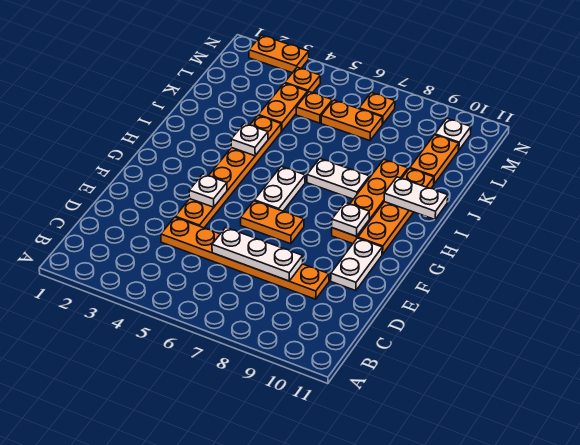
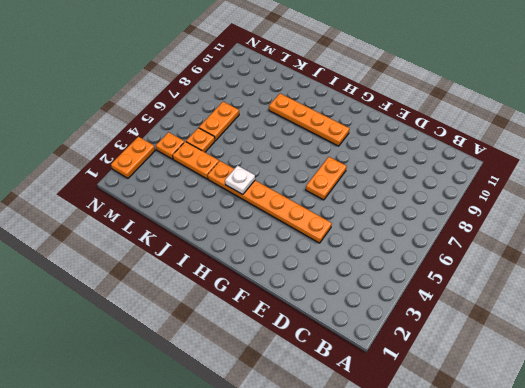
none -> orange plate D4:D9 level 1
none -> white plate E10:F10 level 1
none -> white plate G6:H6 level 1

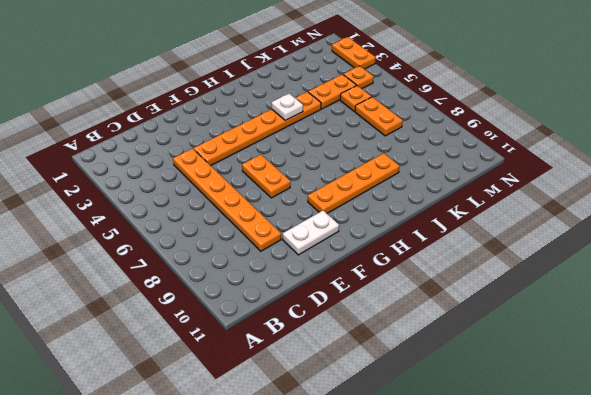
none -> white plate G6:H6 level 1
none -> orange plate G10:J10 level 1
none -> white plate I7:I8 level 1

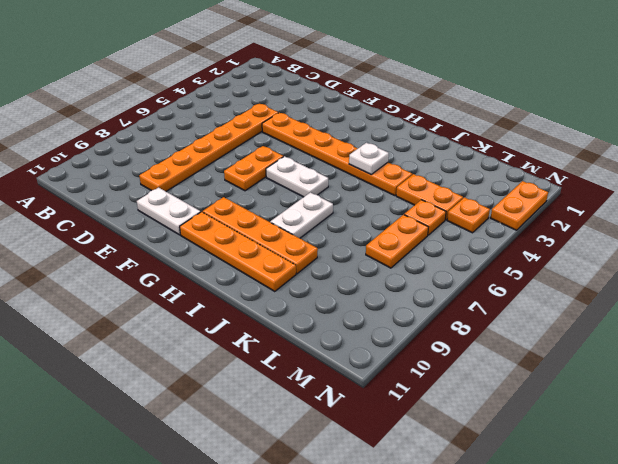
none -> orange plate K10:L10 level 1
none -> orange plate M7 level 1
none -> white plate M10 level 1

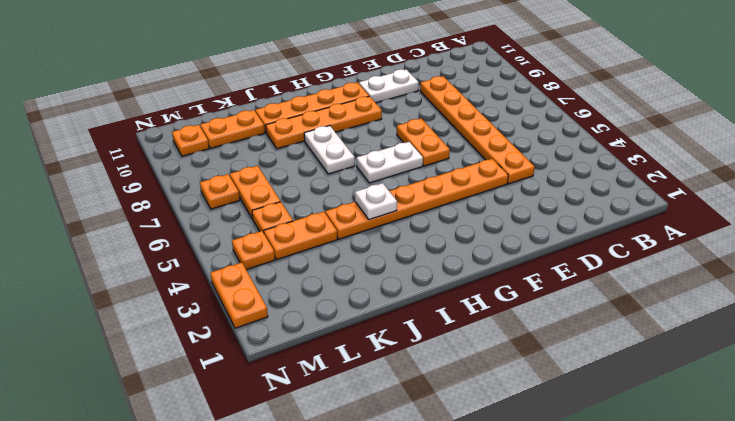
orange plate M10 level 1 -> white plate M10 level 1
none -> white plate D6:D8 level 2
none -> white plate F4 level 2
none -> white plate G9 level 2

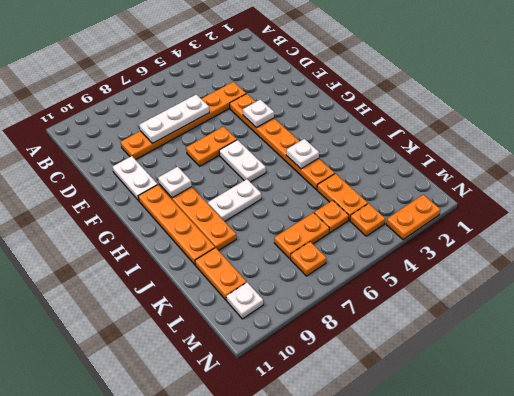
none -> white plate I10:I11 level 2

